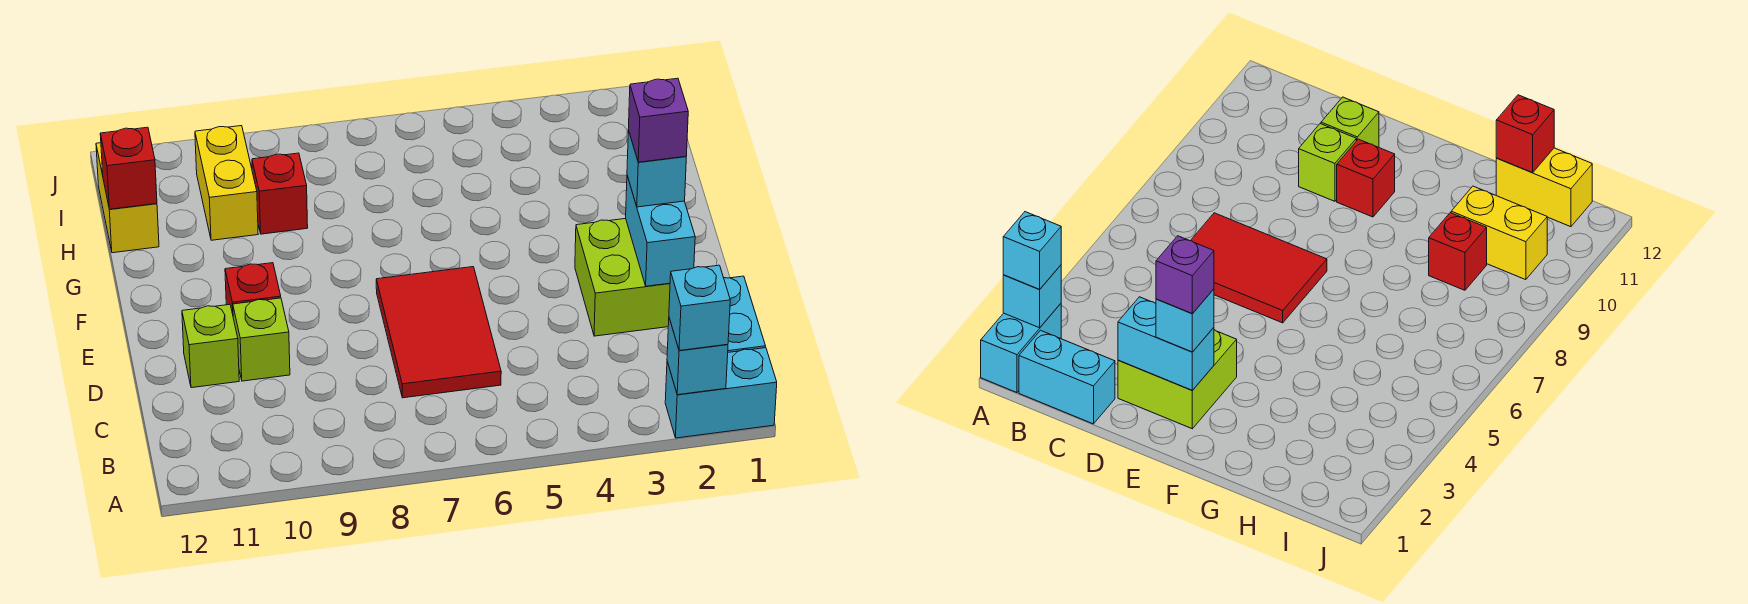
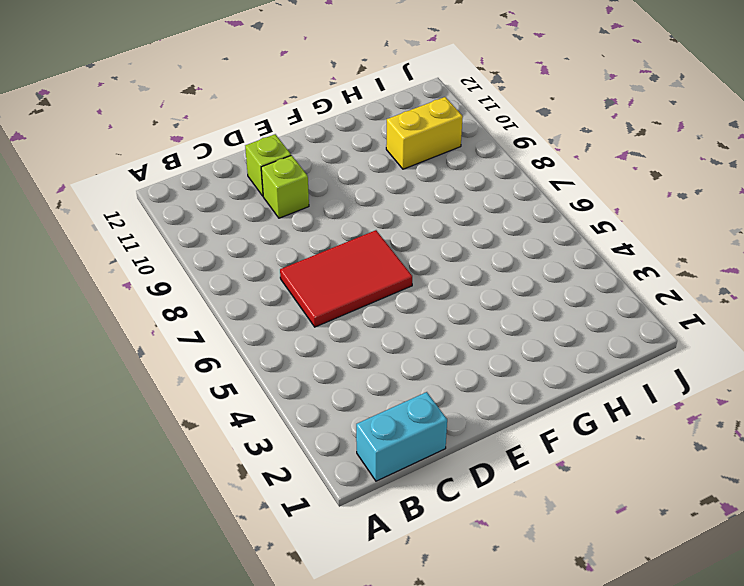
none -> cyan brick A1:A2 level 1
none -> lime brick D2:E3 level 1
none -> red brick E10 level 1

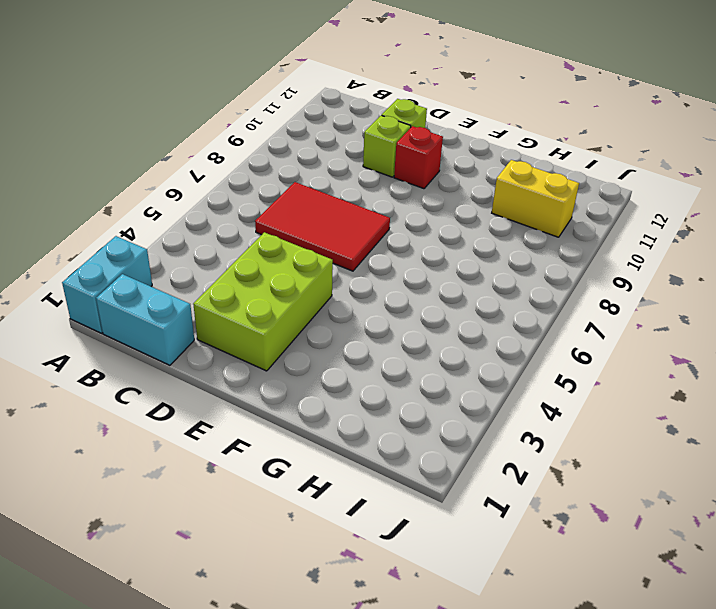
lime brick D2:E4 level 1 -> lime brick D2:E3 level 1
none -> red brick H9 level 1
none -> yellow brick H12:I12 level 1
none -> cyan brick A2 level 2

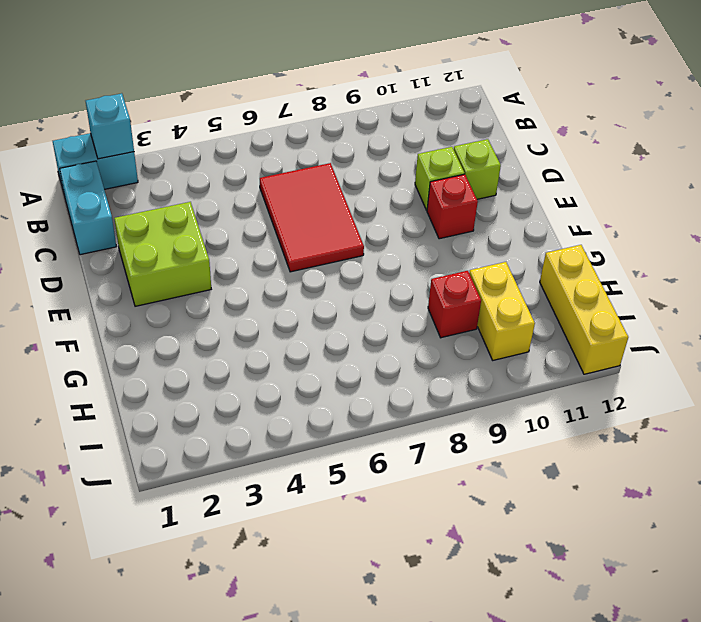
yellow brick H12:J12 level 1 -> yellow brick H12:I12 level 1
none -> cyan brick D2:E2 level 2
none -> red brick H12 level 2
none -> cyan brick A2 level 3

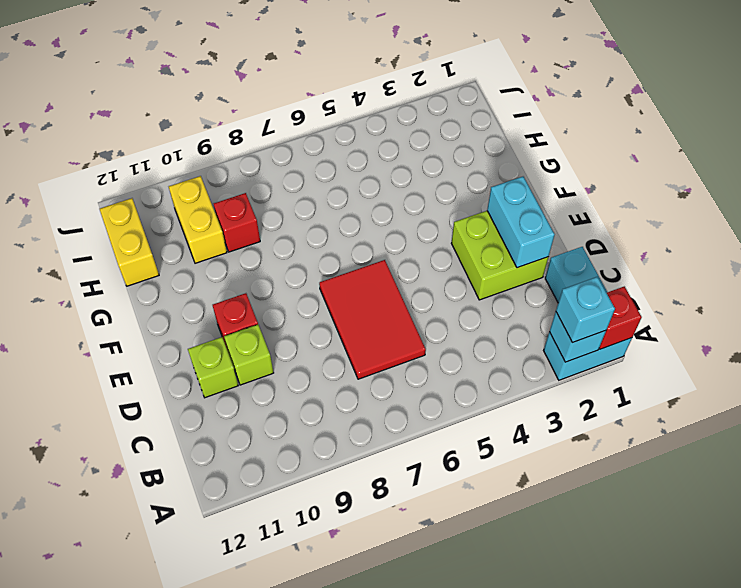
red brick A1 level 2 -> red brick H12 level 2
none -> cyan brick E2 level 3
none -> purple brick E2 level 4

